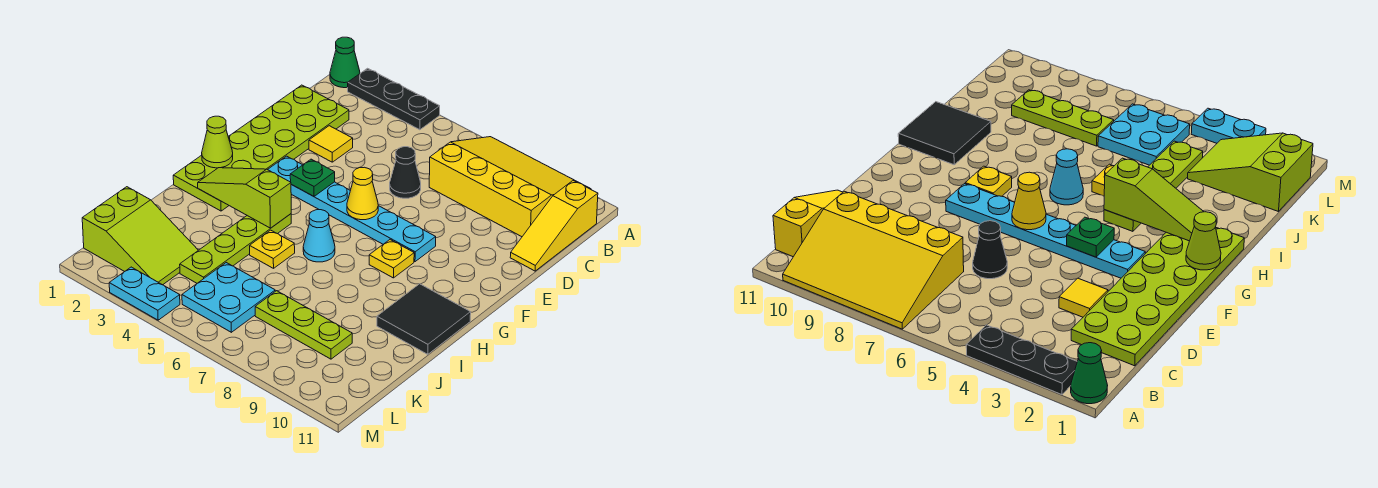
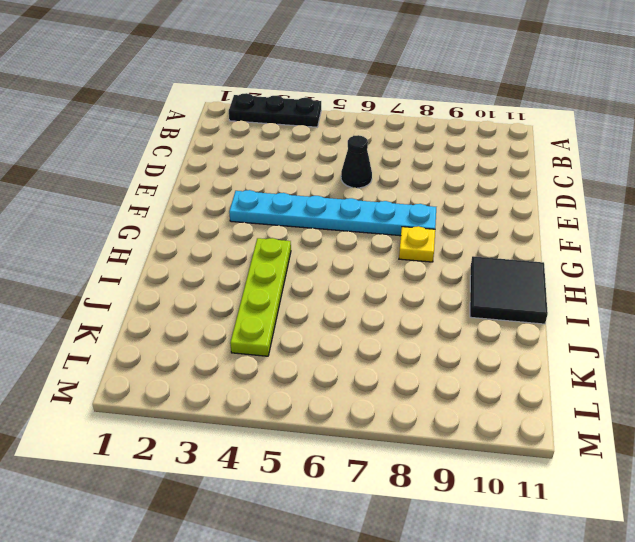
none -> green cone A1 level 1
none -> yellow slope A7:C10 level 1 top C
none -> yellow slope B11:D11 level 1 top B

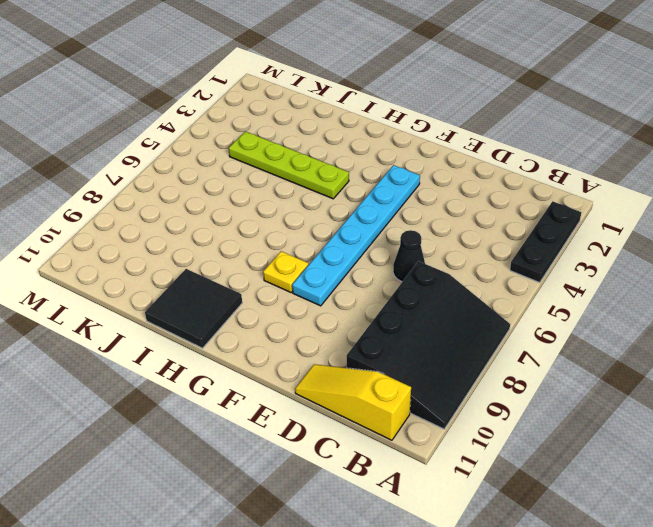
black slope A7:C10 level 1 top C -> yellow slope A7:C10 level 1 top C
none -> green cone A1 level 1
none -> lime plate C1:H2 level 1
none -> yellow tile D3 level 1

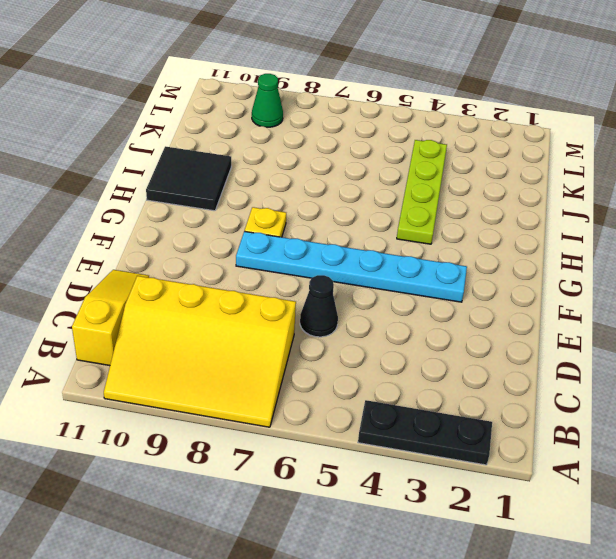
green cone L9 level 1 -> green cone A1 level 1
none -> lime plate C1:H2 level 1
none -> yellow tile D3 level 1
none -> cyan cone H6 level 1

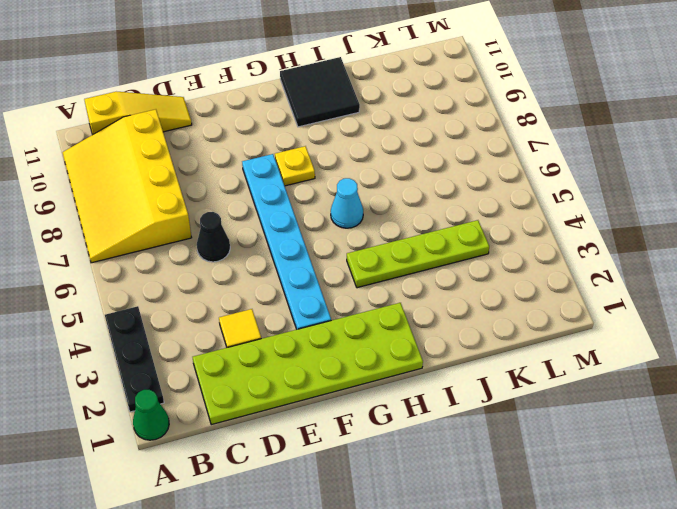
none -> yellow plate I5 level 1
none -> lime slope K1:L3 level 1 top 1
none -> cyan plate K5:L6 level 1

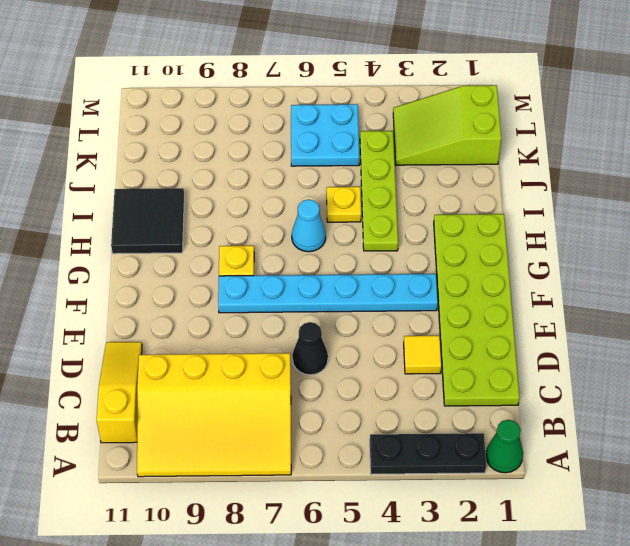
none -> lime plate K7:K9 level 1
none -> cyan plate M3:M4 level 1
none -> green plate F4 level 2

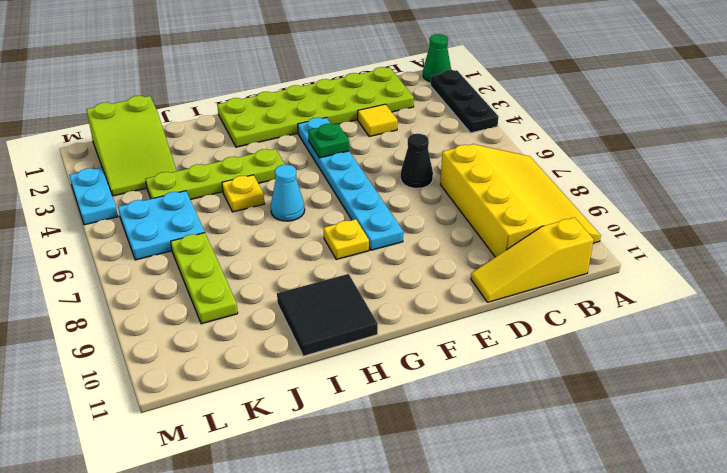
none -> yellow cone F6 level 2
none -> lime cone G1 level 2
none -> lime slope H2:H4 level 2 top 4

